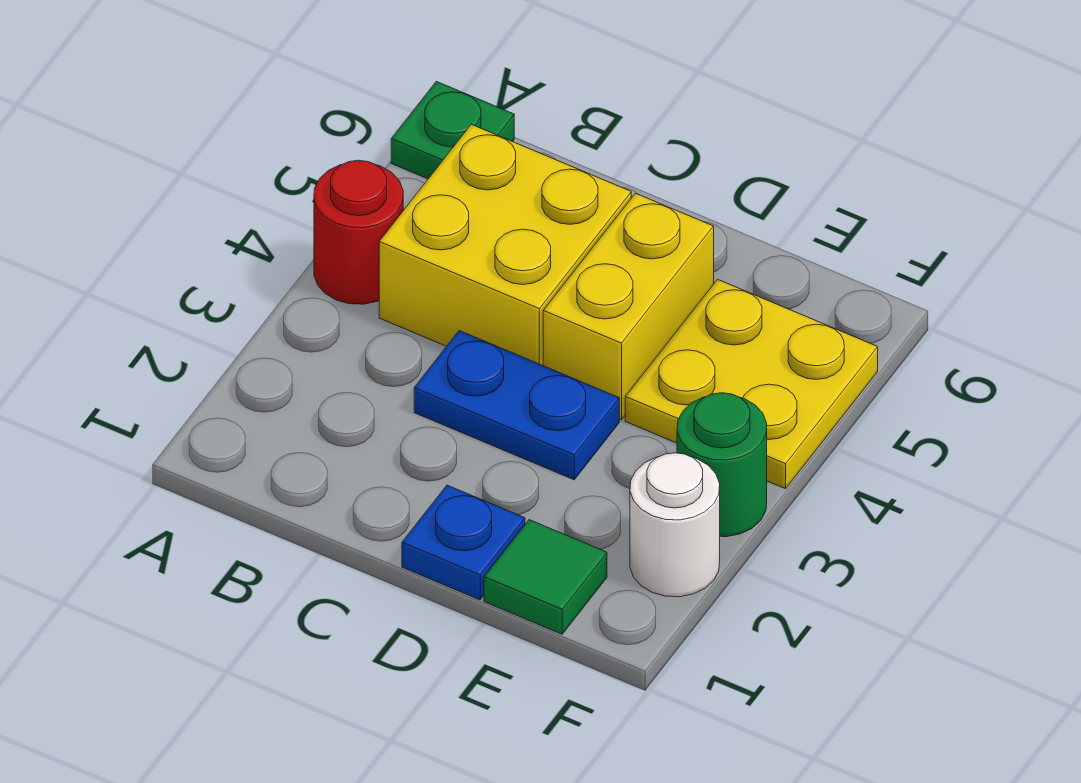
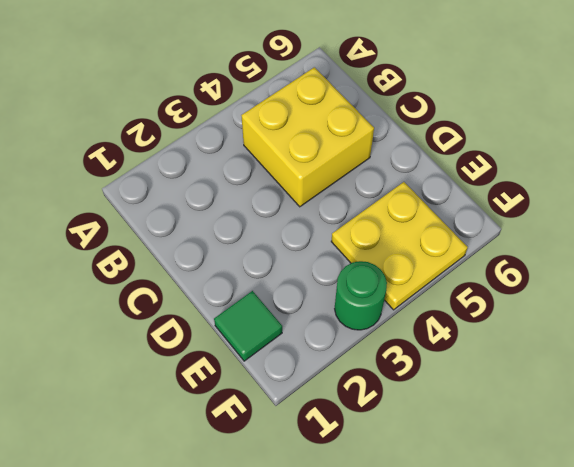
none -> red round brick A4 level 1
none -> green plate A6 level 1

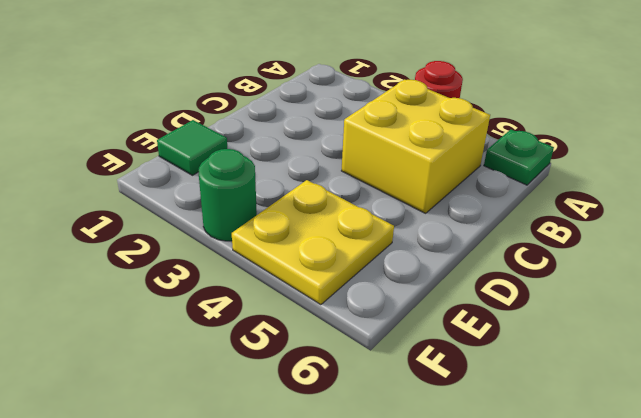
none -> blue plate C3:D3 level 1
none -> blue plate D1 level 1

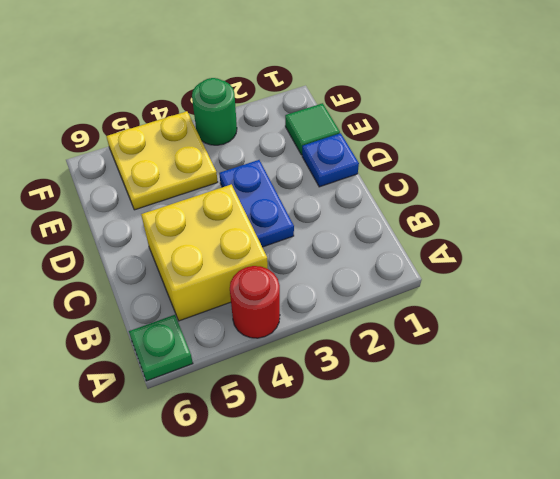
none -> yellow brick D4:D5 level 1
none -> white round brick F2 level 1

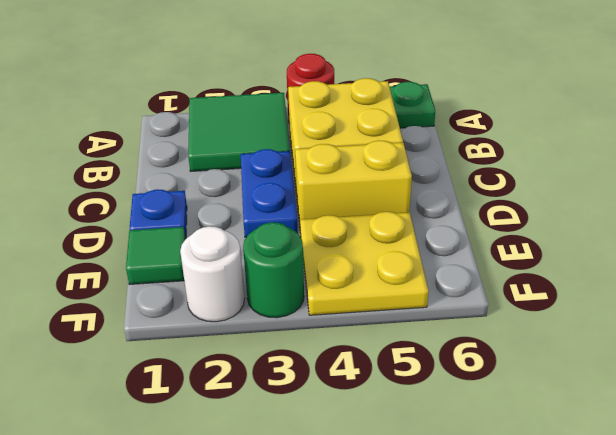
green tile A2:B3 level 1 -> none

